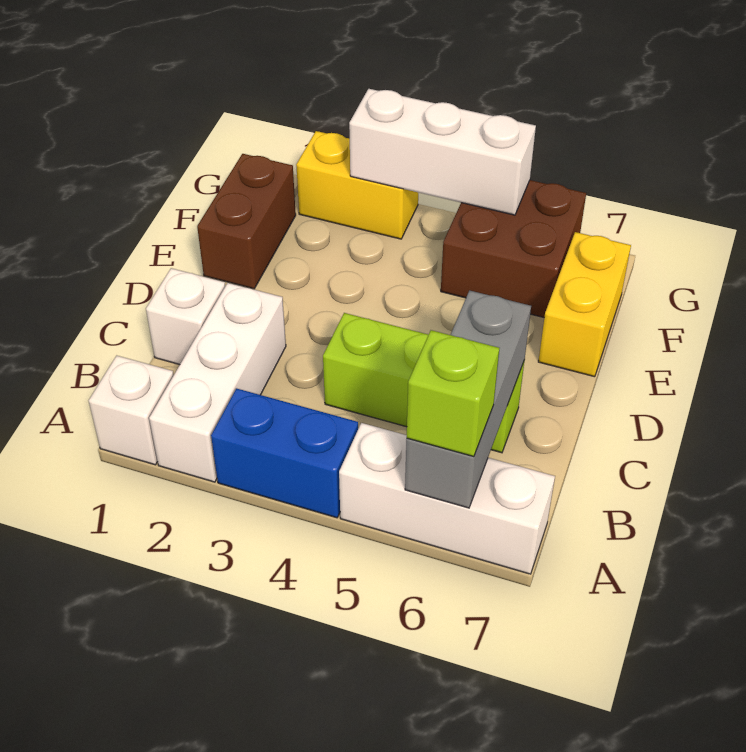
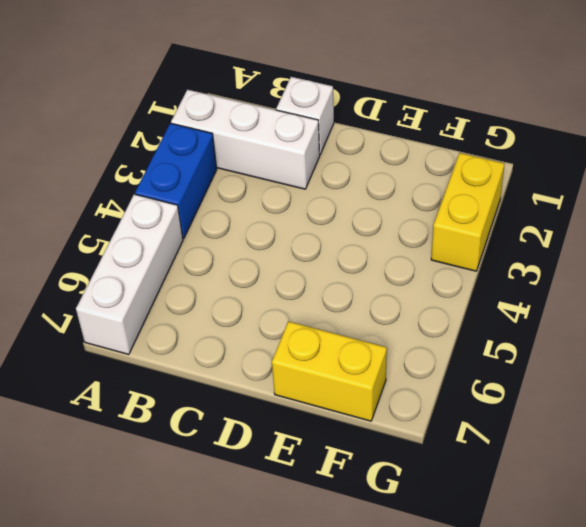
none -> white brick A1 level 1
none -> lime brick C4:C6 level 1
none -> brown brick E1:F1 level 1

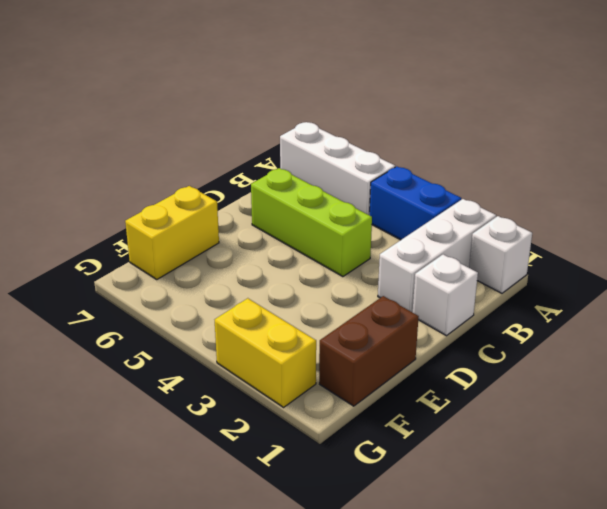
none -> brown brick F5:G6 level 1
none -> grey brick A6:C6 level 2
none -> white brick G3:G5 level 2

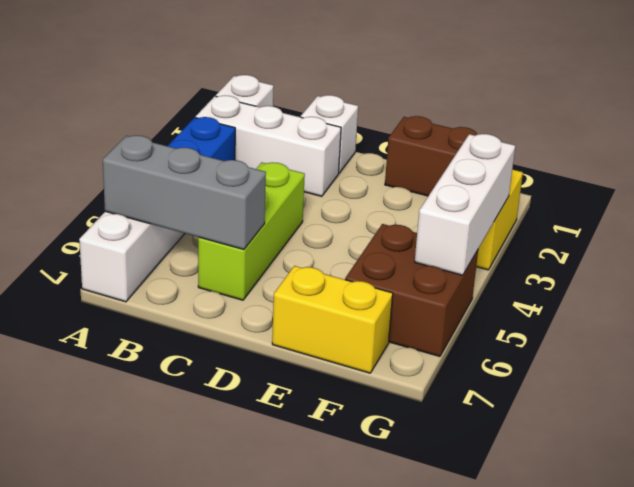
none -> lime brick A6 level 3

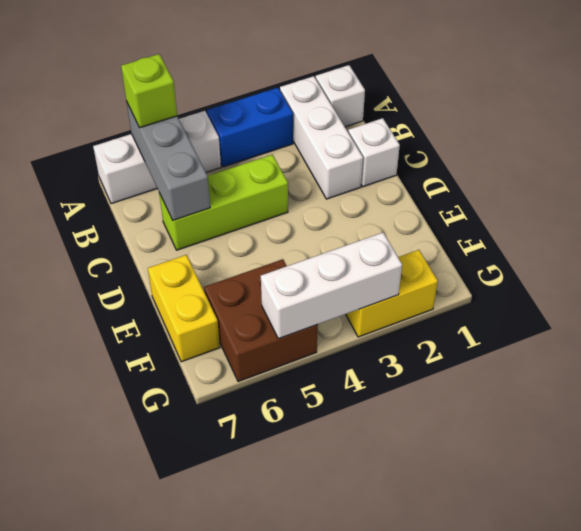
none -> brown brick E1:F1 level 1

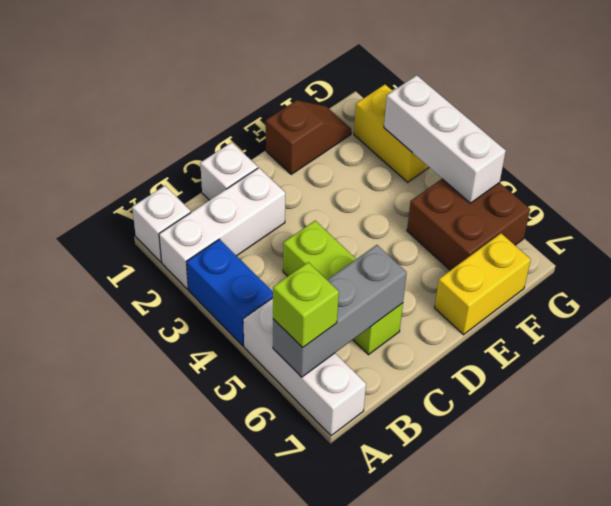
brown slope E1:F1 level 1 top E -> brown brick E1:F1 level 1

